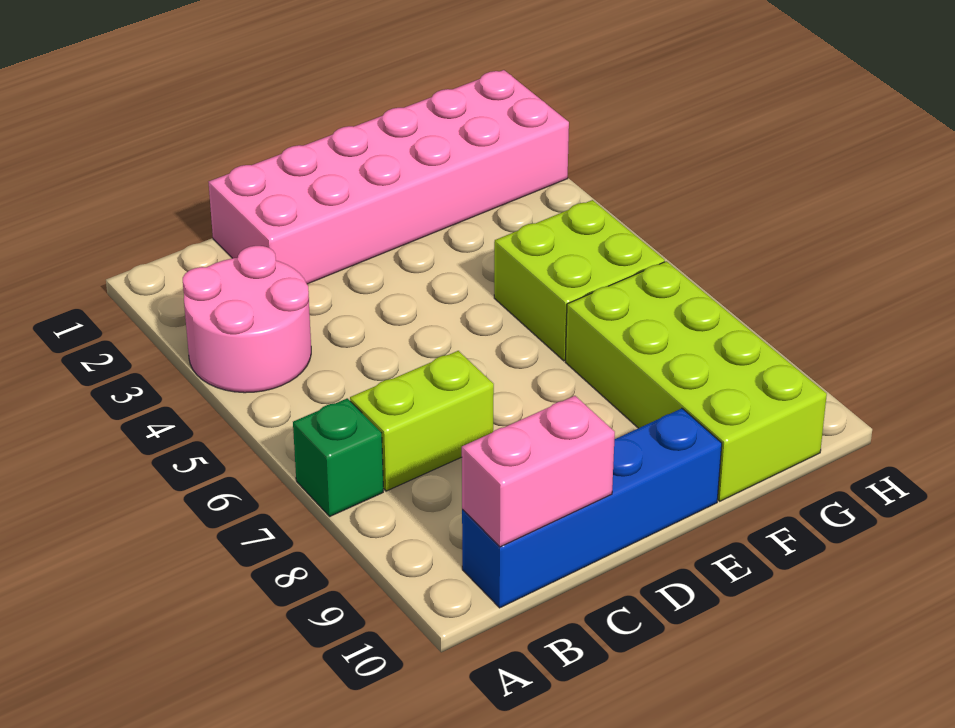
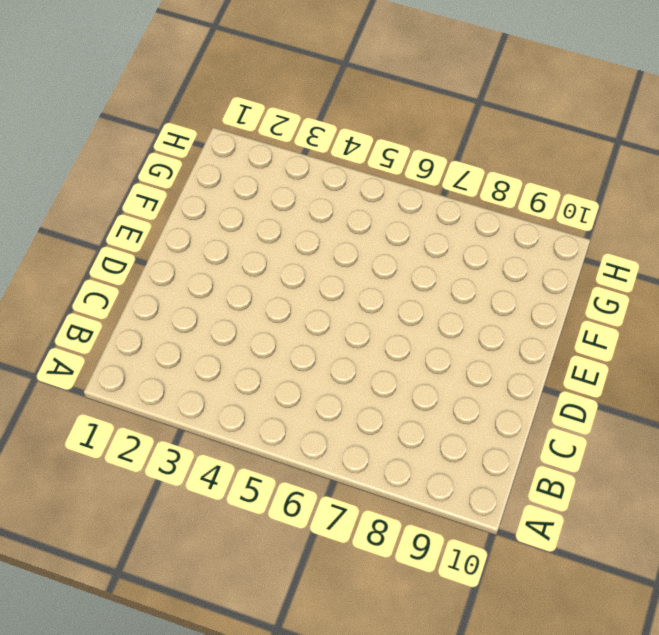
none -> pink round brick A3:B4 level 1
none -> green brick A7 level 1

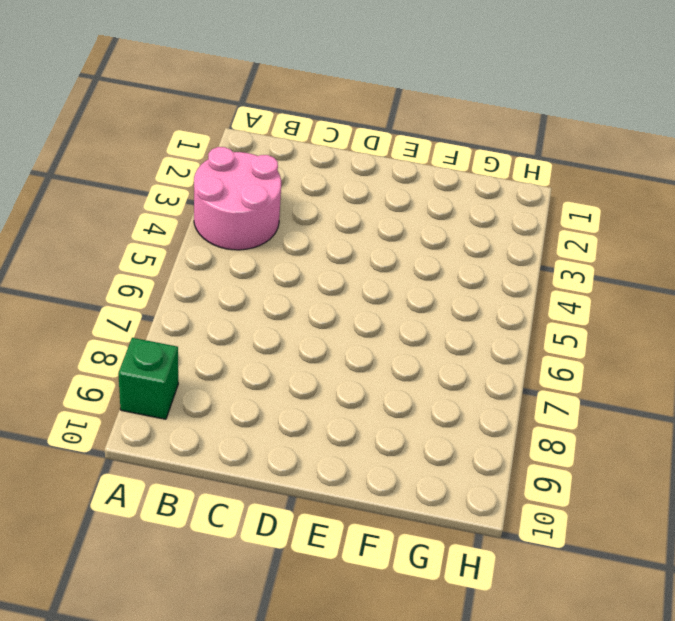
green brick A9 level 1 -> green brick A7 level 1
none -> lime brick B7:C7 level 1
none -> blue brick B10:E10 level 1

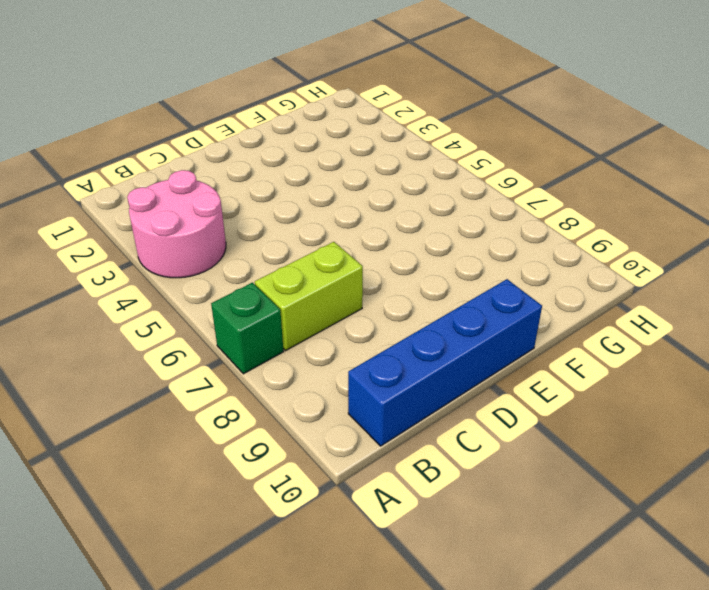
none -> pink brick C1:H2 level 1
none -> lime brick F5:G6 level 1

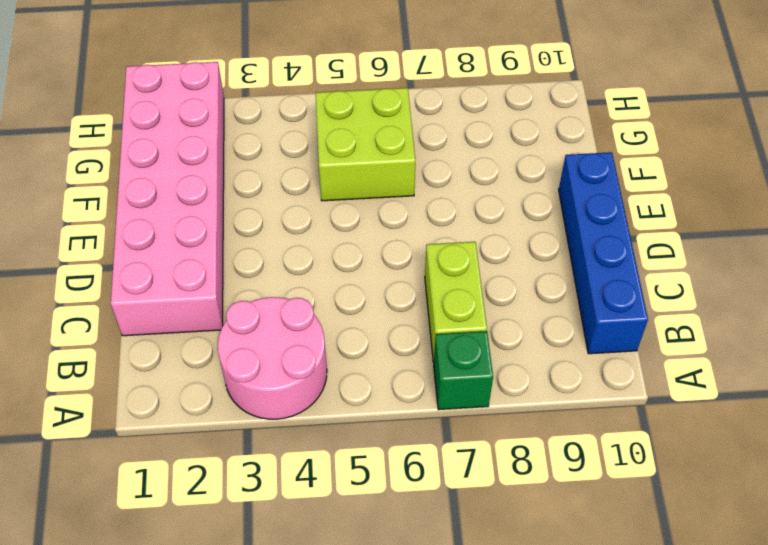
none -> lime brick F7:G10 level 1
none -> pink brick B10:C10 level 2

